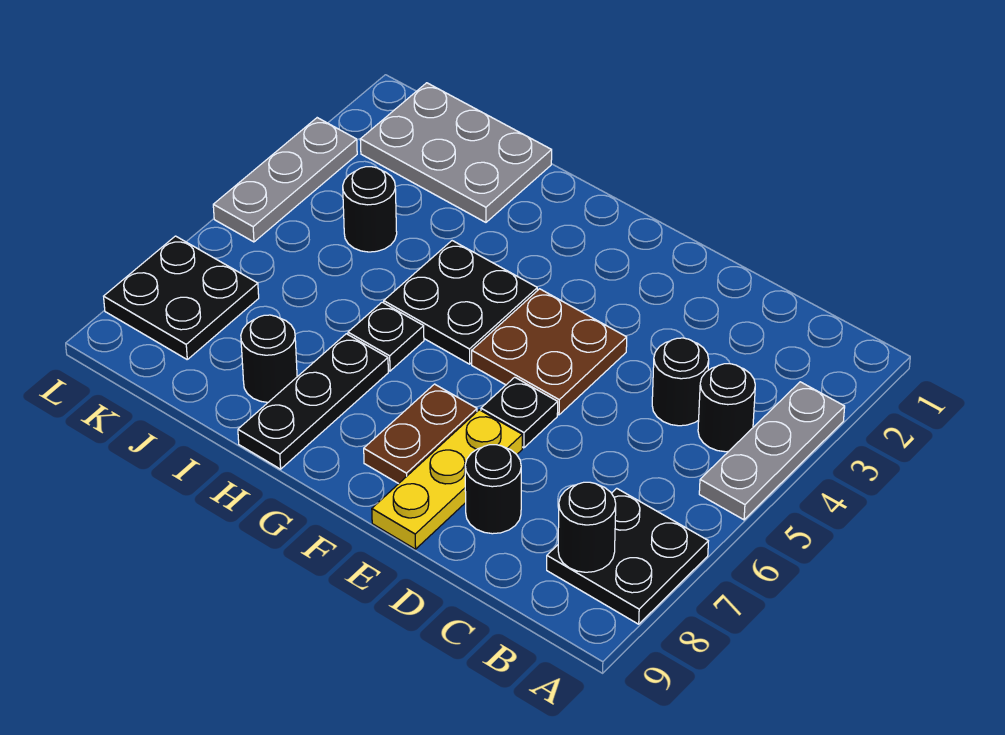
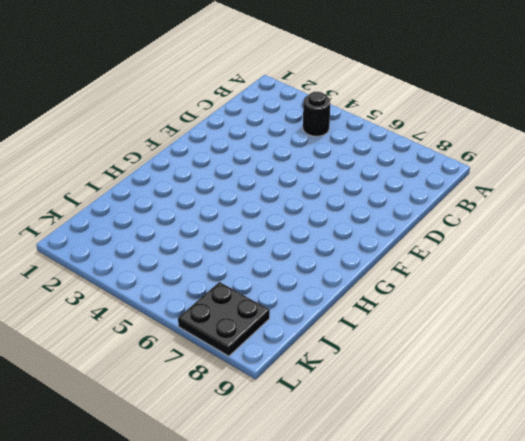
none -> grey plate A3:A5 level 1
none -> black plate A7:B8 level 1
none -> black round brick C4 level 1

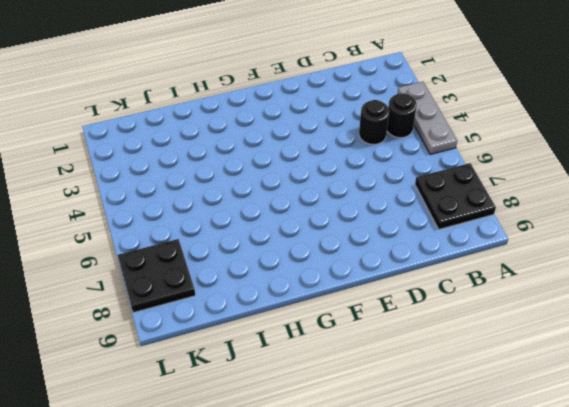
none -> black round brick D8 level 1
none -> brown plate E4:F5 level 1
none -> black plate E6 level 1

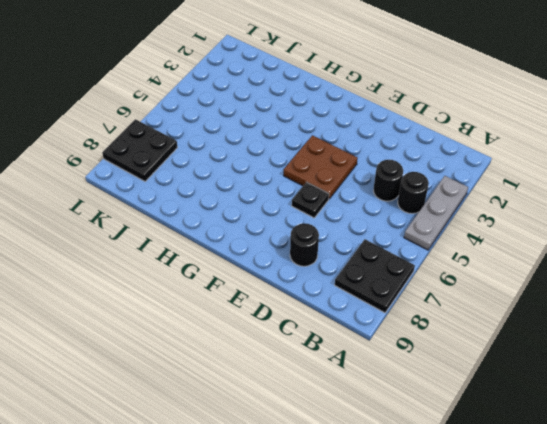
none -> yellow plate E7:E9 level 1
none -> brown plate F7:F8 level 1
none -> black plate G4:H5 level 1

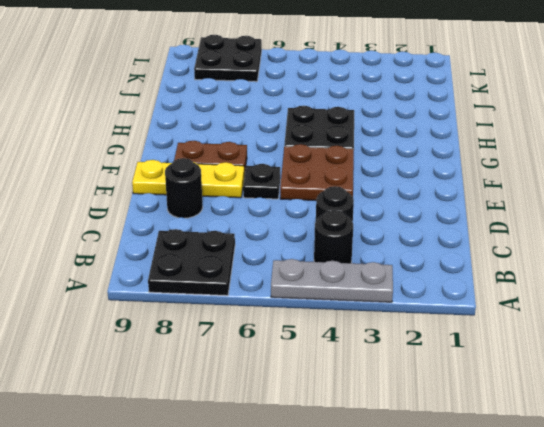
none -> black plate H6 level 1
none -> black plate H7:H9 level 1
none -> grey plate I1:K2 level 1

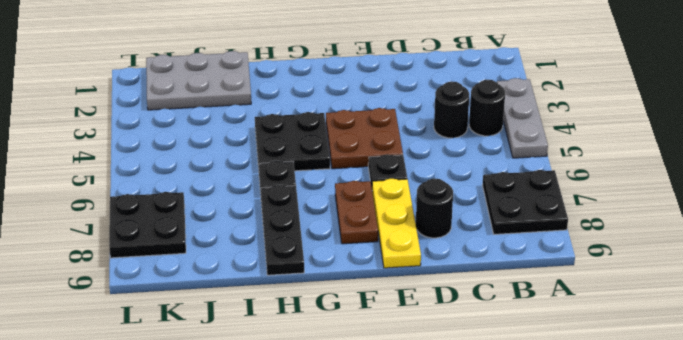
none -> black round brick I8 level 1
none -> black round brick J4 level 1
none -> grey plate L3:L5 level 1

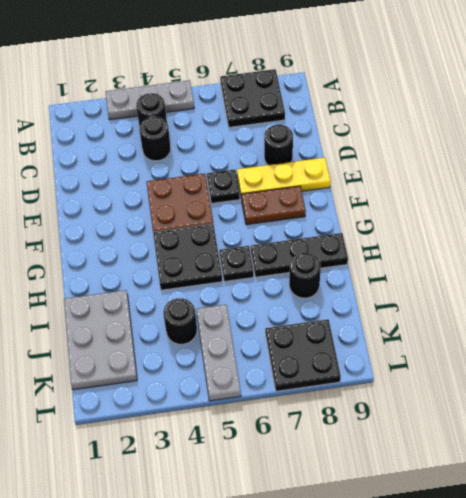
grey plate J5:L5 level 1 -> grey plate L3:L5 level 1
none -> black round brick B8 level 2

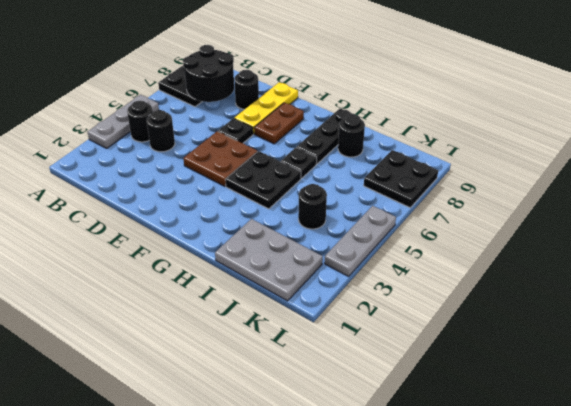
black round brick B7:C8 level 2 -> black round brick B8 level 2

